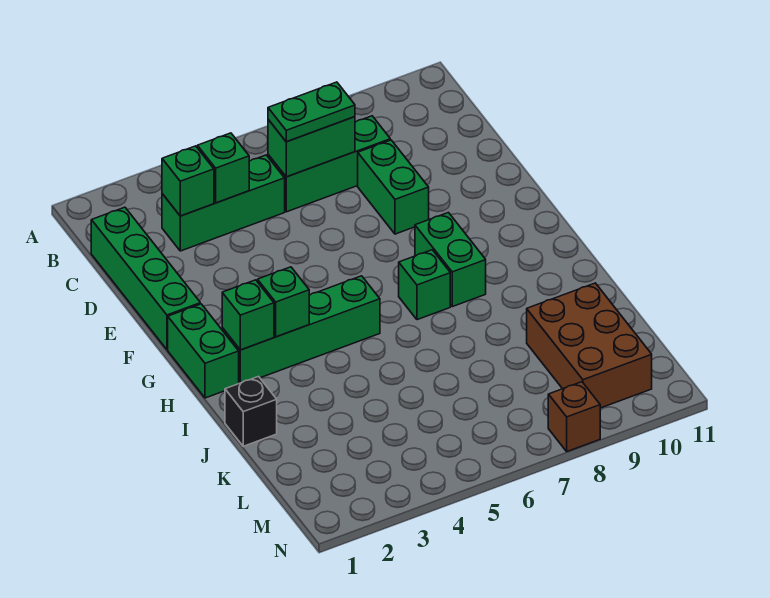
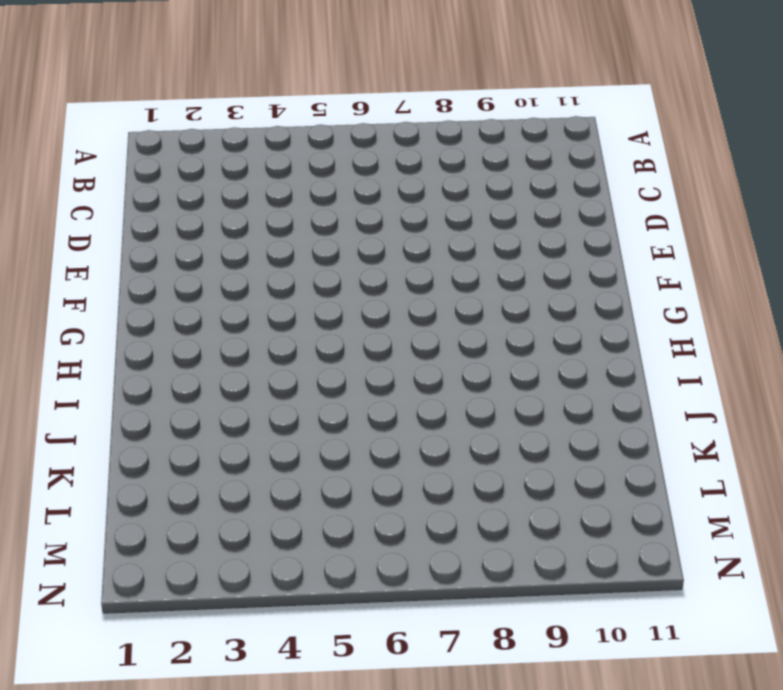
none -> green brick C1:F1 level 1
none -> green brick C3:C5 level 1
none -> green brick C6:C8 level 1

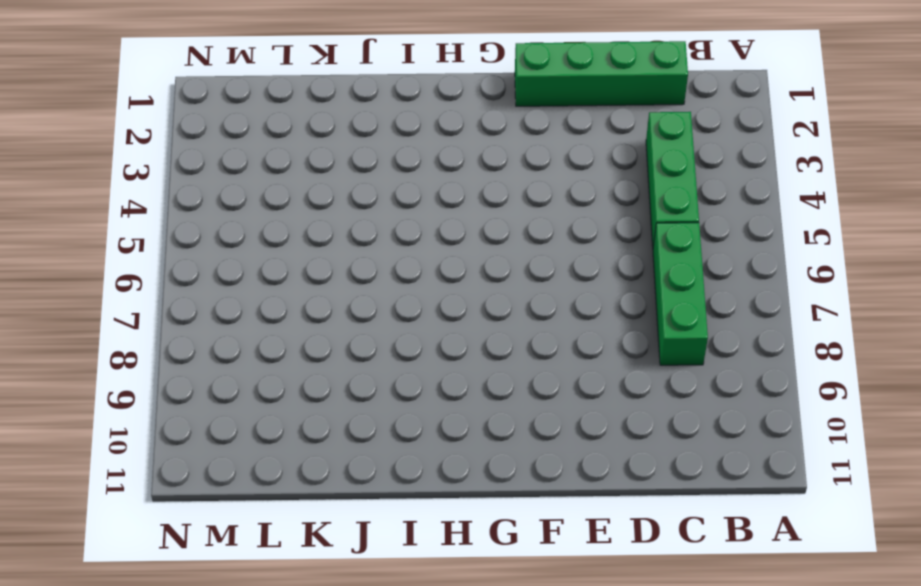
none -> green brick D8:E8 level 1
none -> green brick G1:H1 level 1
none -> green brick G8:H8 level 1

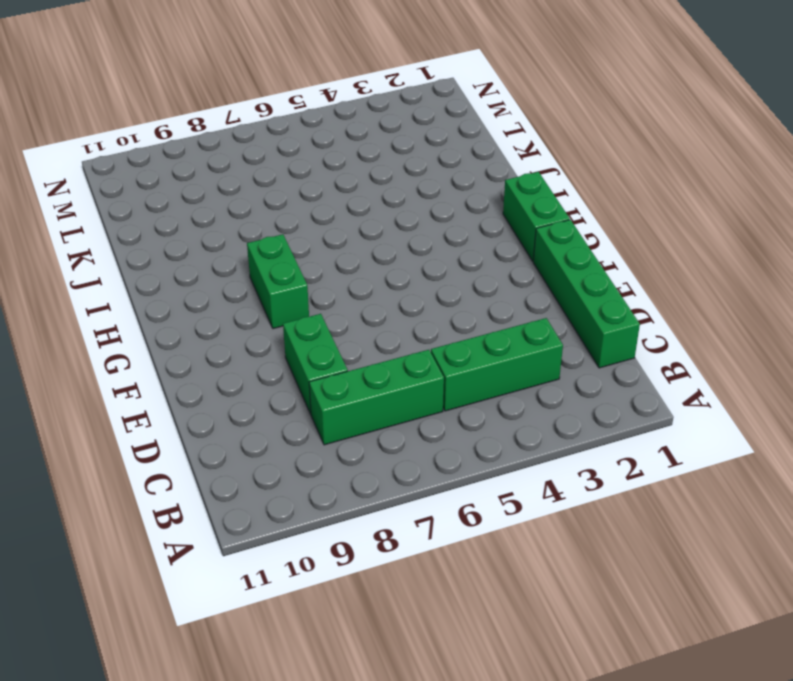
none -> green brick H2:H5 level 1
none -> green brick H7 level 1
none -> black brick J1 level 1

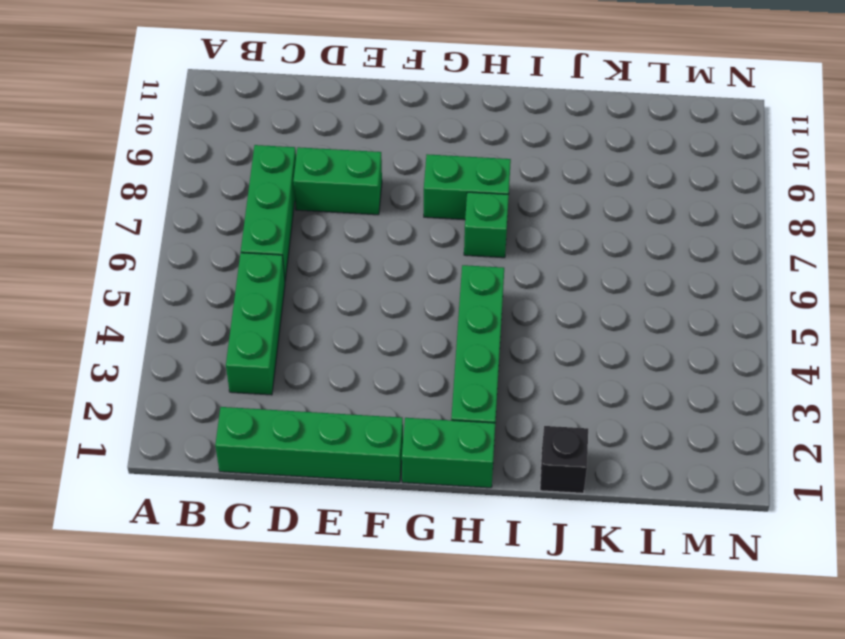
none -> brown brick K9:M10 level 1
none -> brown brick N8 level 1
none -> green brick C3 level 2

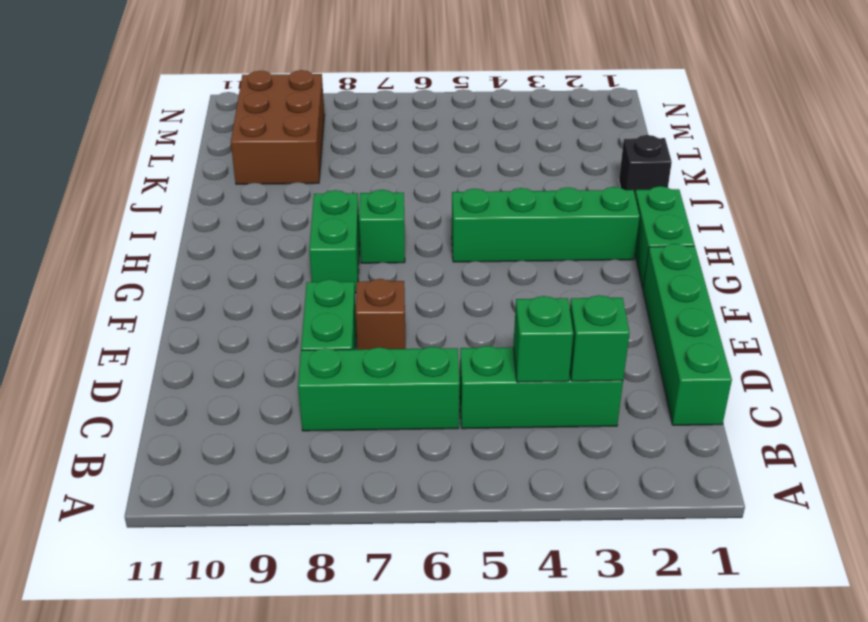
brown brick E7 level 1 -> brown brick N8 level 1
none -> green brick C6:C7 level 2
none -> green brick H2 level 2
none -> green brick H3 level 2

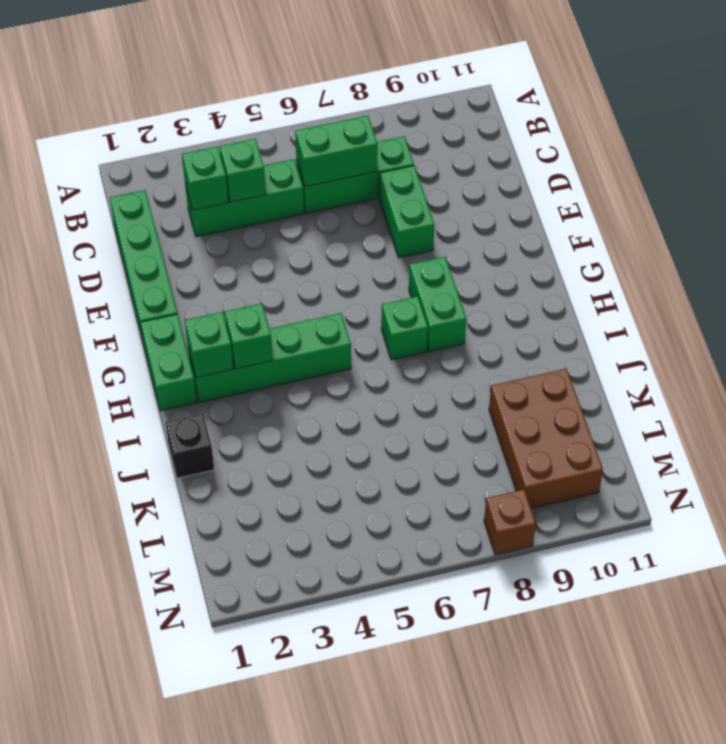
none -> green plate C6:C7 level 3

